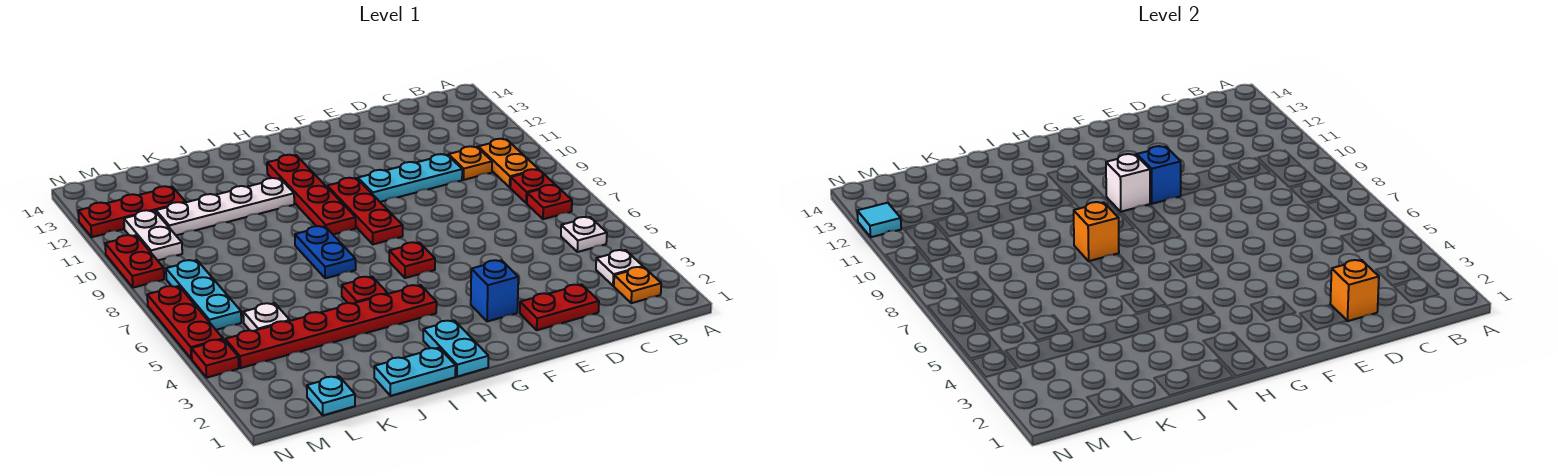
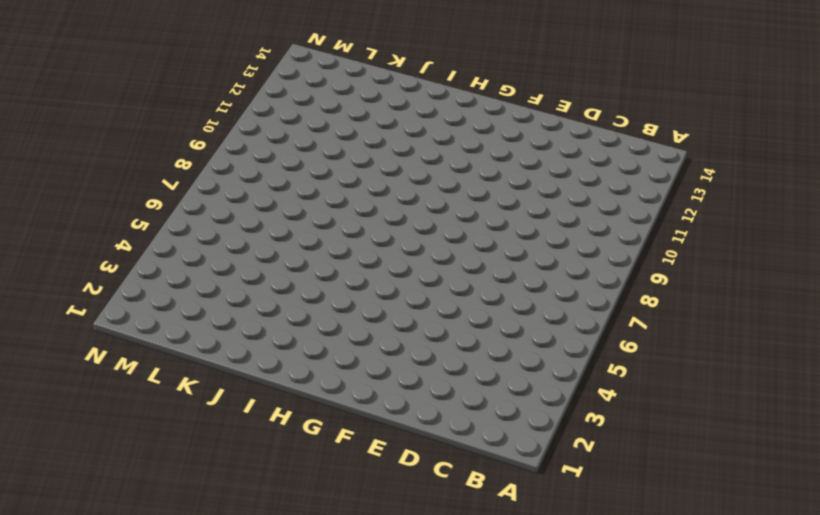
none -> orange plate B2 level 1
none -> white plate B3 level 1
none -> white plate B5 level 1
none -> red plate B7 level 1

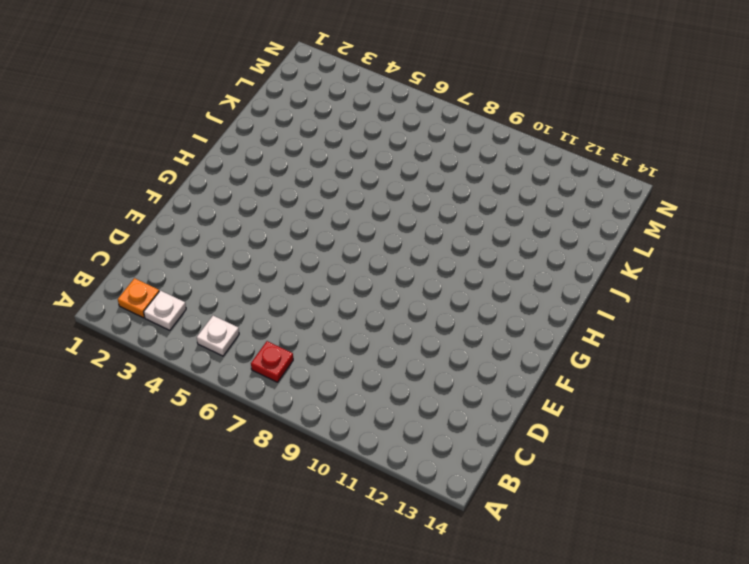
none -> red plate B8 level 1
none -> orange plate B9:B10 level 1
none -> orange plate C10 level 1
none -> red plate D2:E2 level 1

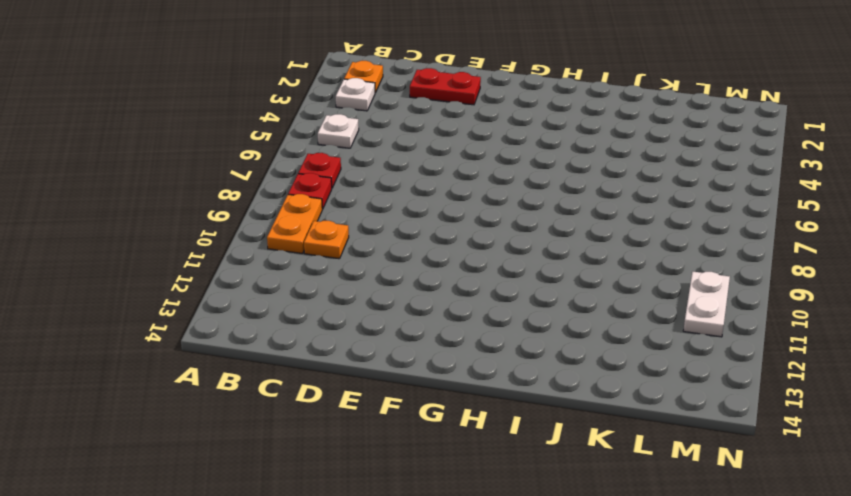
none -> cyan plate D10:F10 level 1
none -> blue brick F3 level 1
none -> red plate G6 level 1
none -> red plate G8:G10 level 1

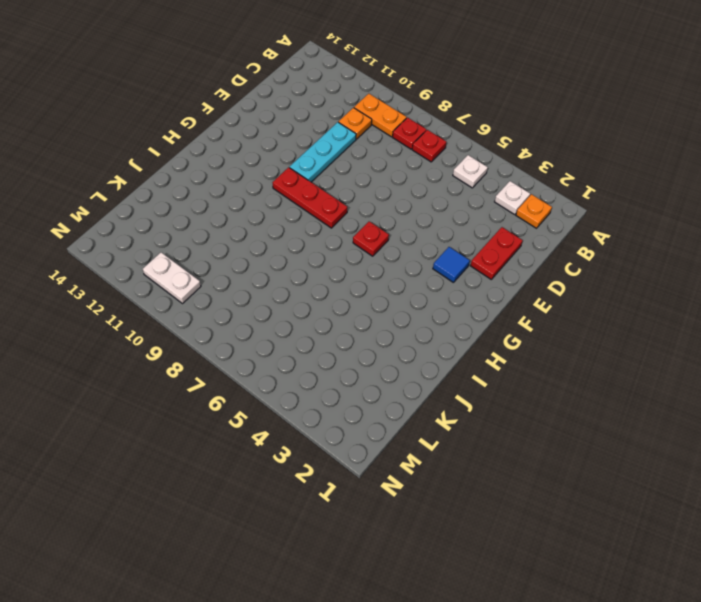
blue tile F3 level 1 -> blue brick F3 level 1
none -> cyan plate H1:H2 level 1
none -> red plate H4:M4 level 1
none -> red plate H9:H12 level 1
none -> cyan plate I1:J1 level 1

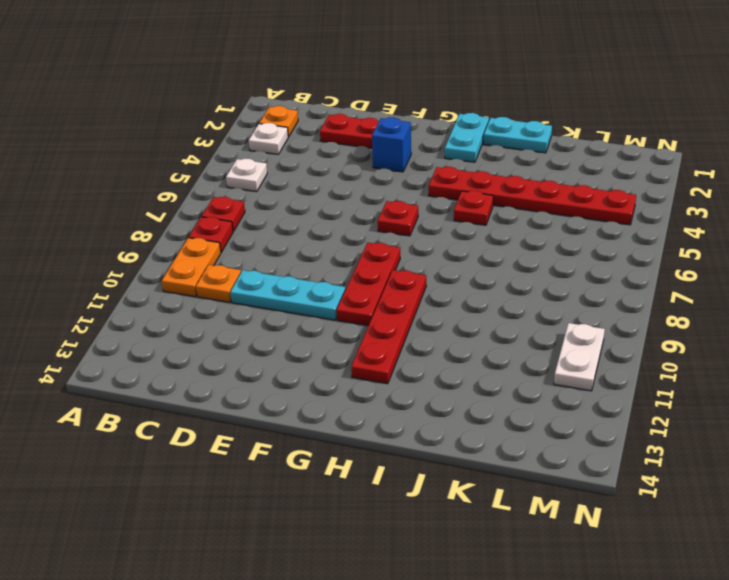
none -> blue plate I7:I8 level 1
none -> white plate I11:L11 level 1
none -> cyan plate L1 level 1
none -> white plate L5 level 1

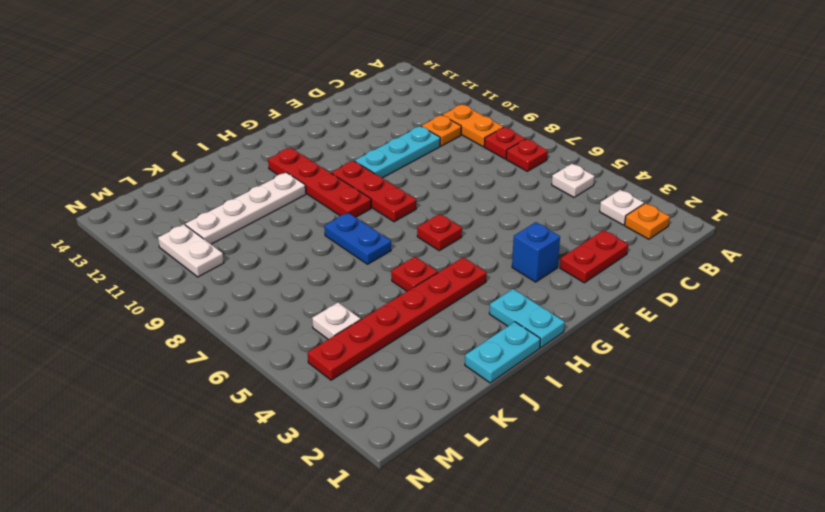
none -> cyan plate L1 level 1
none -> red plate L12:N12 level 1
none -> cyan plate M6:M8 level 1
none -> red plate N4 level 1

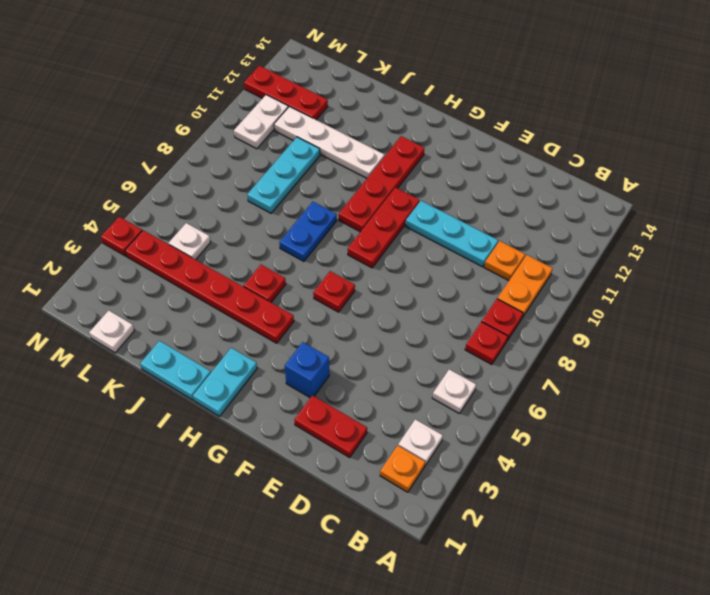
cyan plate K8:K10 level 1 -> cyan plate M6:M8 level 1
white plate L1 level 1 -> cyan plate L1 level 1
none -> red plate N5:N7 level 1
none -> red plate N9:N10 level 1
none -> orange brick D2 level 2
none -> blue brick F10 level 2

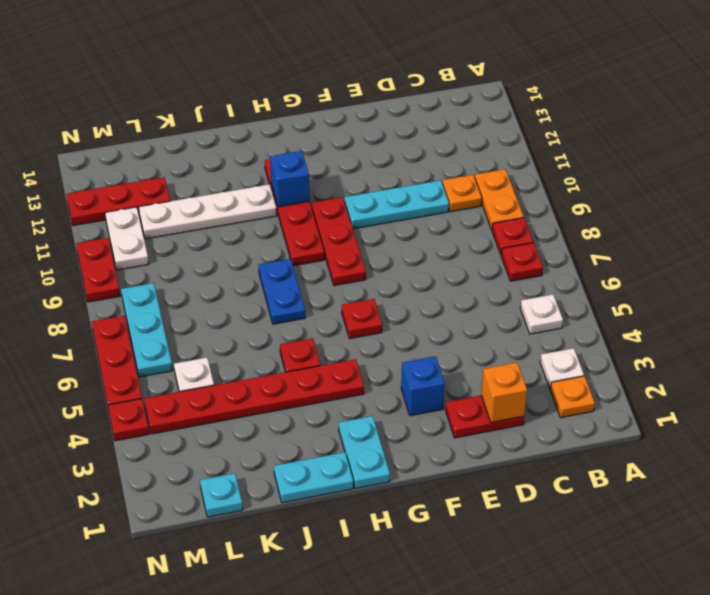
blue brick H11 level 2 -> blue brick F10 level 2
none -> white brick G10 level 2
none -> orange brick I8 level 2
none -> cyan tile N12 level 2

